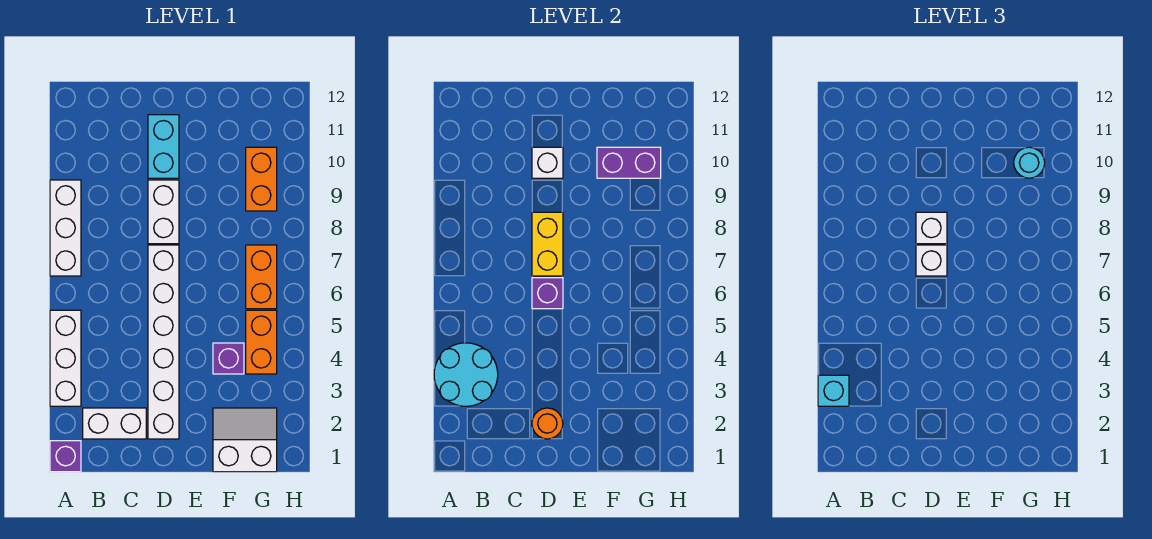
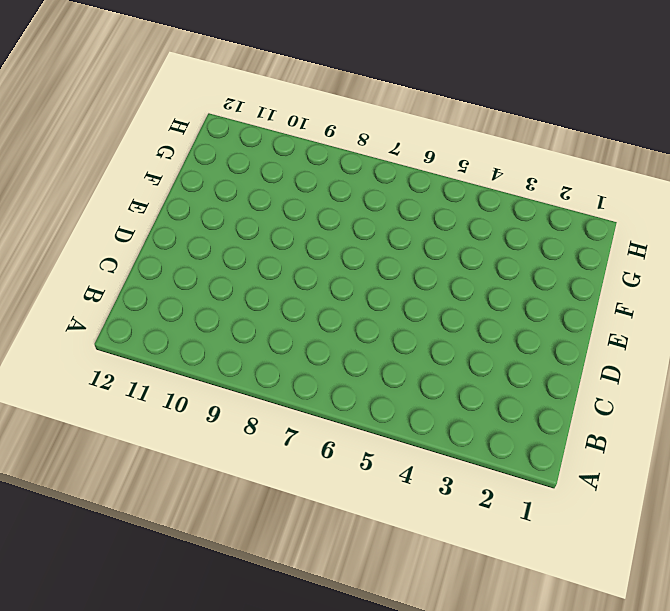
none -> purple brick A1 level 1
none -> white brick A3:A5 level 1
none -> white brick A7:A9 level 1

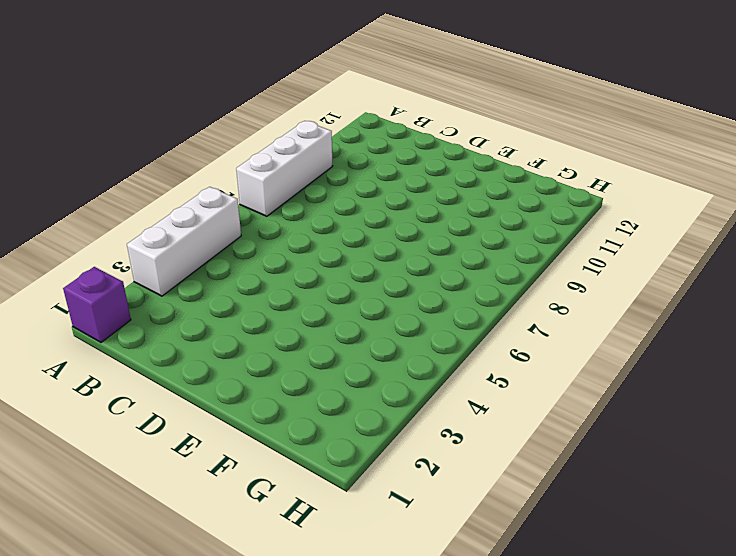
none -> white brick B2:C2 level 1
none -> white brick D2:D7 level 1
none -> white brick D8:D9 level 1

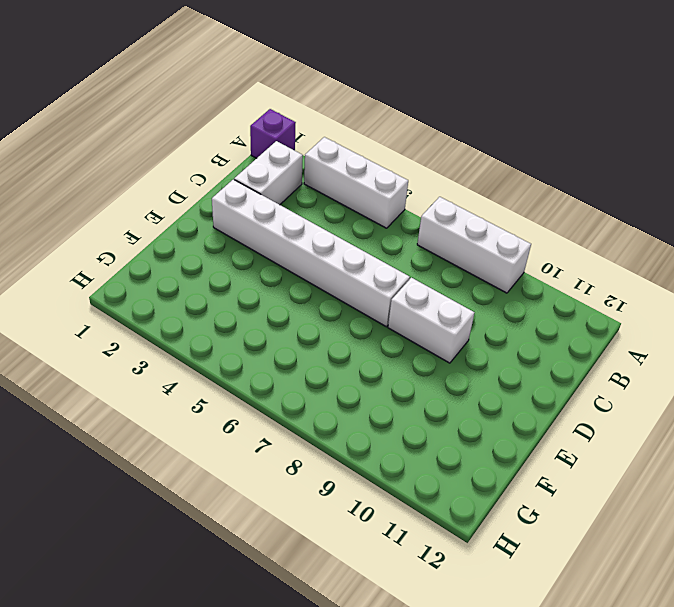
none -> cyan brick D10:D11 level 1
none -> white slope F1:G2 level 1 top 1
none -> purple brick F4 level 1

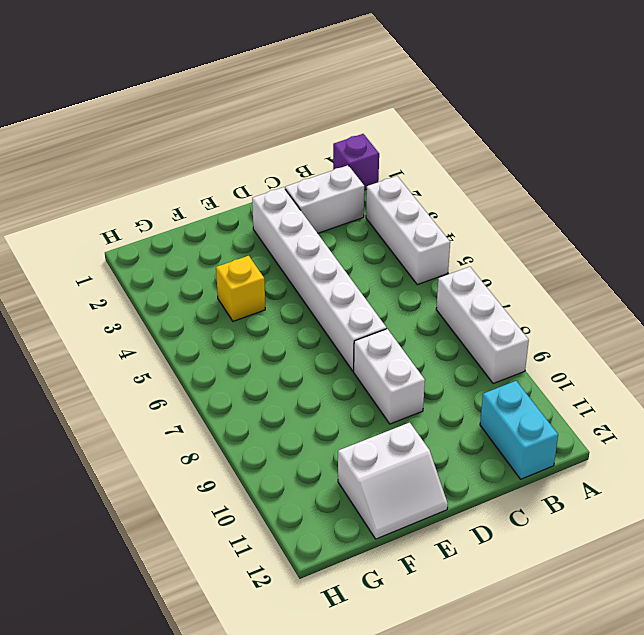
cyan brick B11:B12 level 1 -> cyan brick D10:D11 level 1
white slope E11:F12 level 1 top 11 -> white slope F1:G2 level 1 top 1
yellow brick F4 level 1 -> purple brick F4 level 1
none -> orange brick G4:G5 level 1
none -> orange brick G6:G7 level 1
none -> orange brick G9:G10 level 1

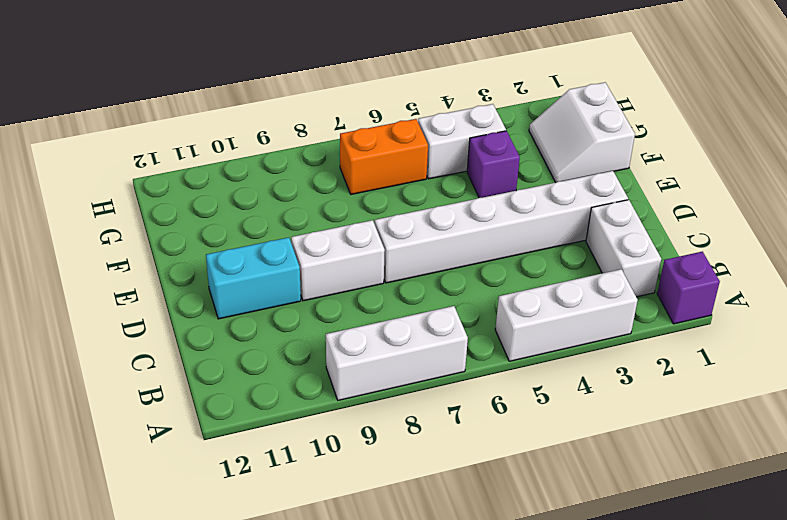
white brick G4:G5 level 1 -> orange brick G4:G5 level 1
none -> orange brick G9:G10 level 1
none -> cyan round brick A3:B4 level 2
none -> orange round brick D2 level 2

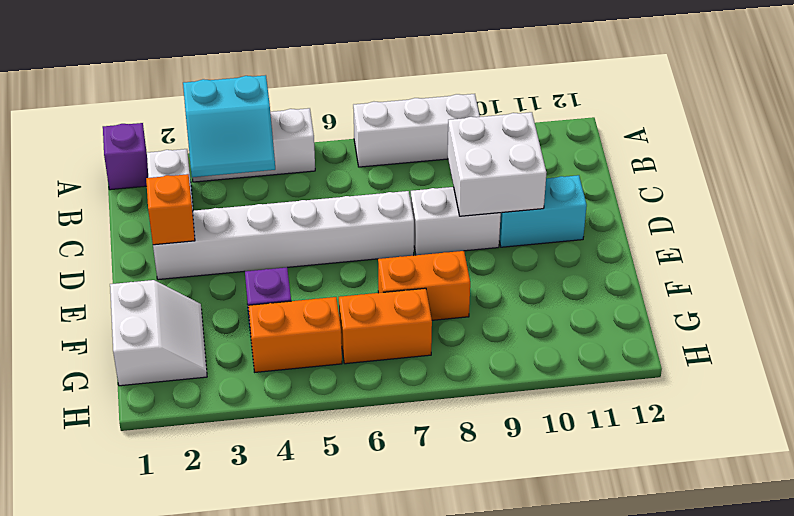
cyan slope A3:B4 level 2 top A -> cyan round brick A3:B4 level 2
white brick C9:D10 level 2 -> white brick D10 level 2
orange brick D2 level 2 -> orange round brick D2 level 2
orange brick F7:F8 level 1 -> orange brick G9:G10 level 1
none -> purple brick D6 level 2
none -> yellow brick D7:D8 level 2
none -> purple brick F10:G10 level 2

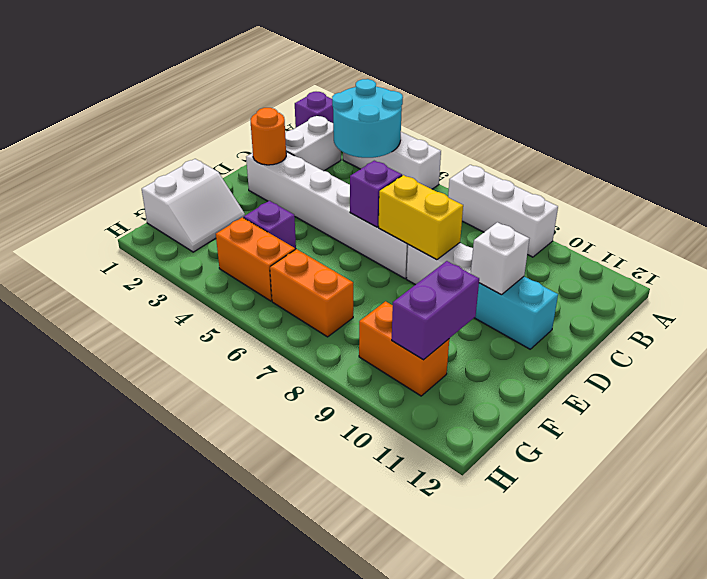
none -> cyan brick A3 level 3
none -> white brick D7 level 3
none -> white brick D8 level 3

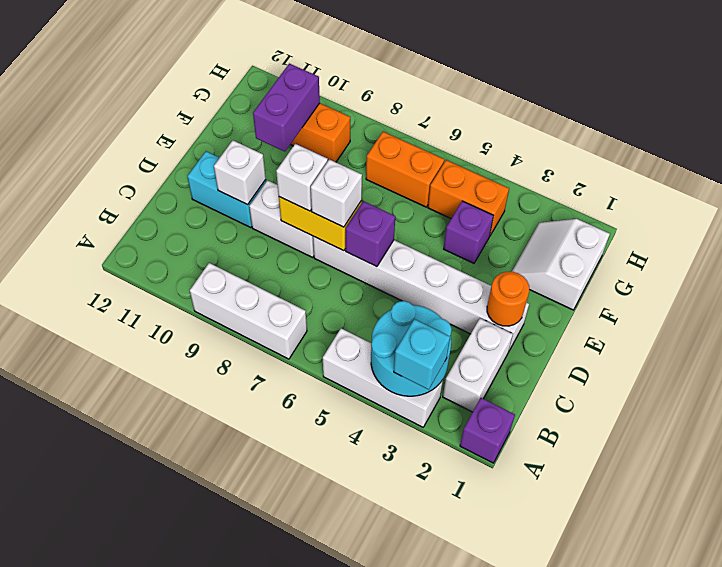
none -> cyan round brick G10 level 3

